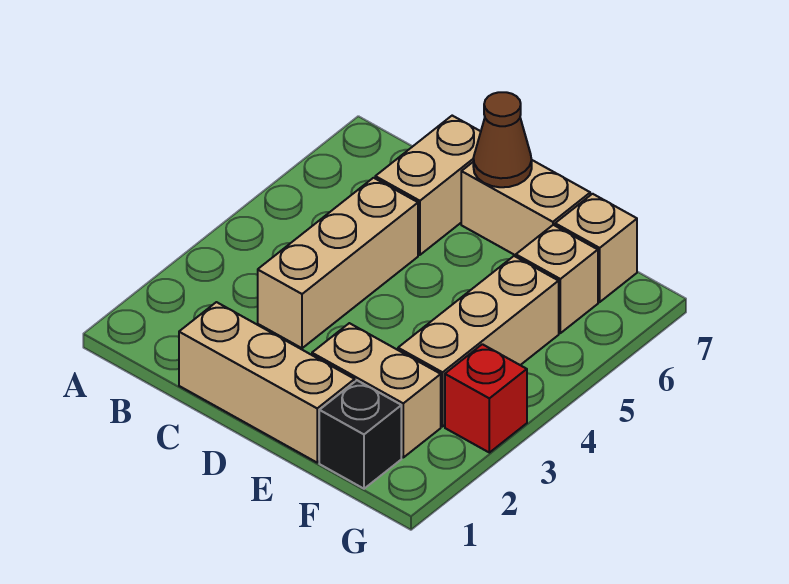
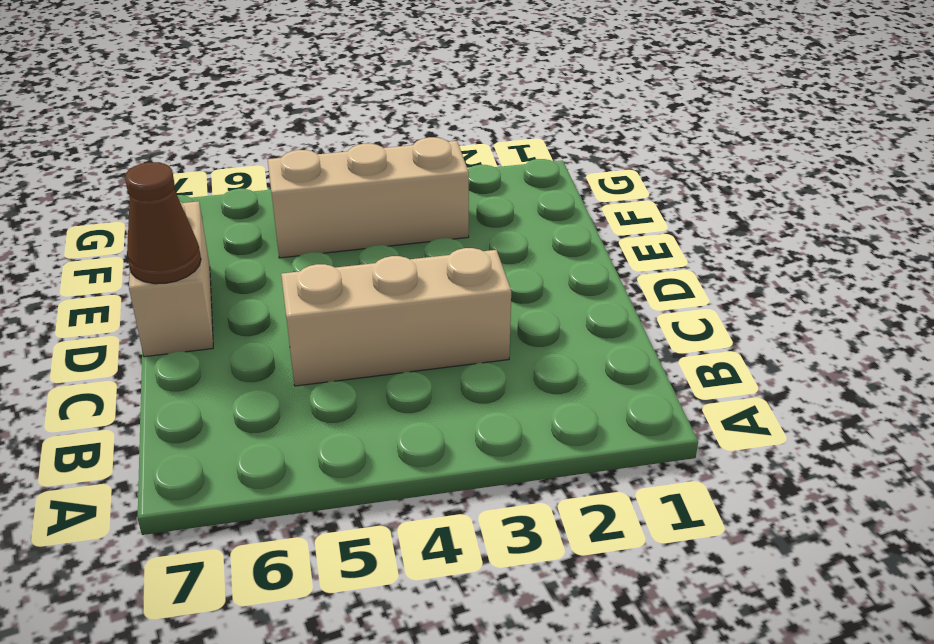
none -> tan brick C1:E1 level 1
none -> tan brick C6:C7 level 1

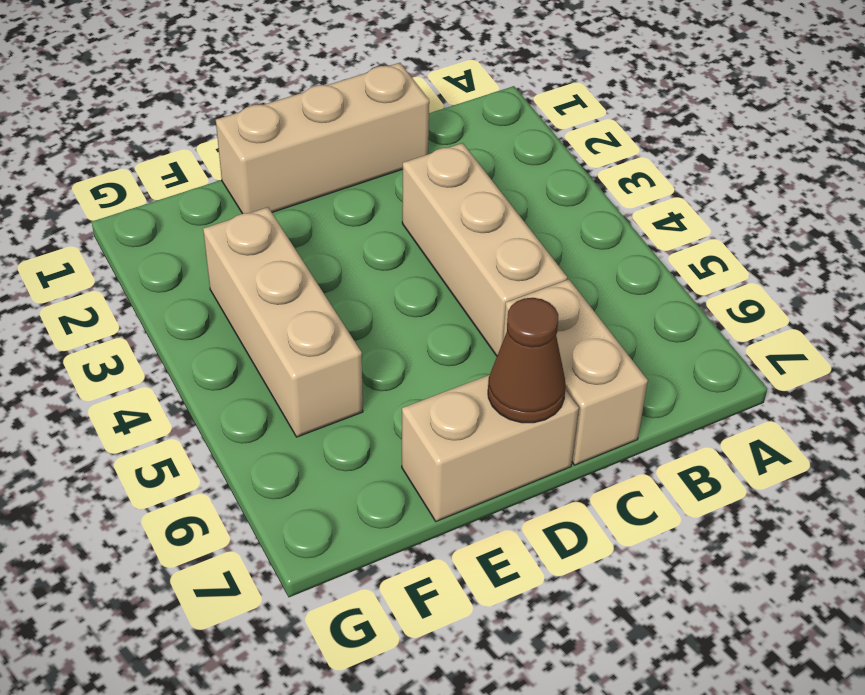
none -> tan brick E2:F2 level 1
none -> black brick F1 level 1

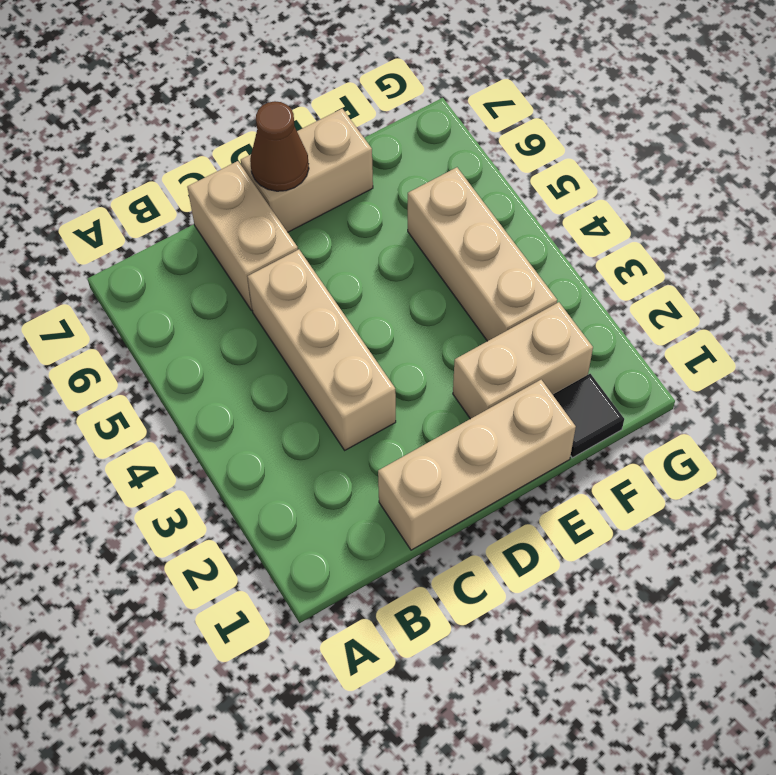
black tile F1 level 1 -> black brick F1 level 1
none -> tan brick F6 level 1
none -> tan brick F7 level 1

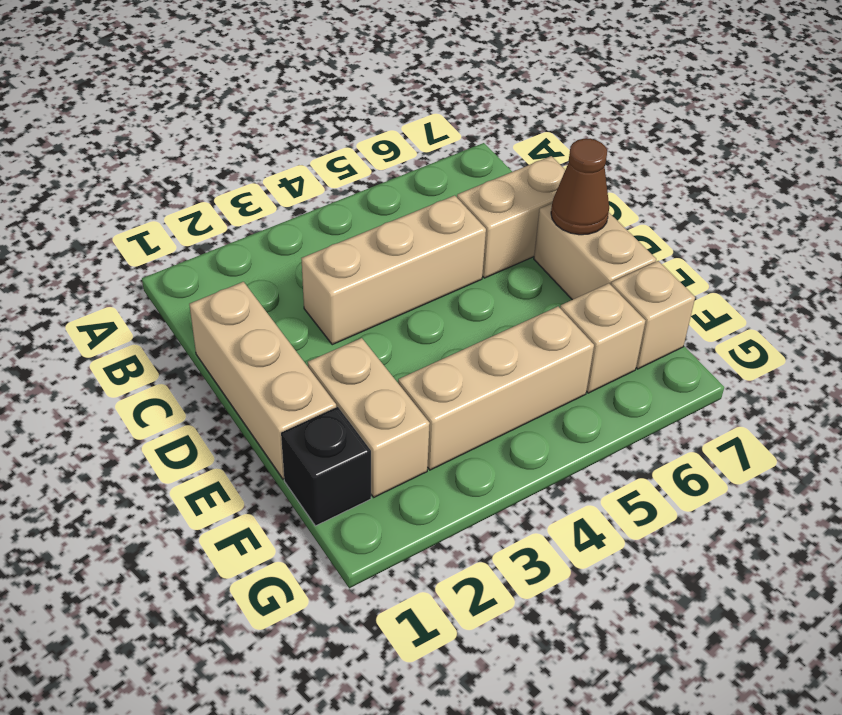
none -> red brick G3 level 1

